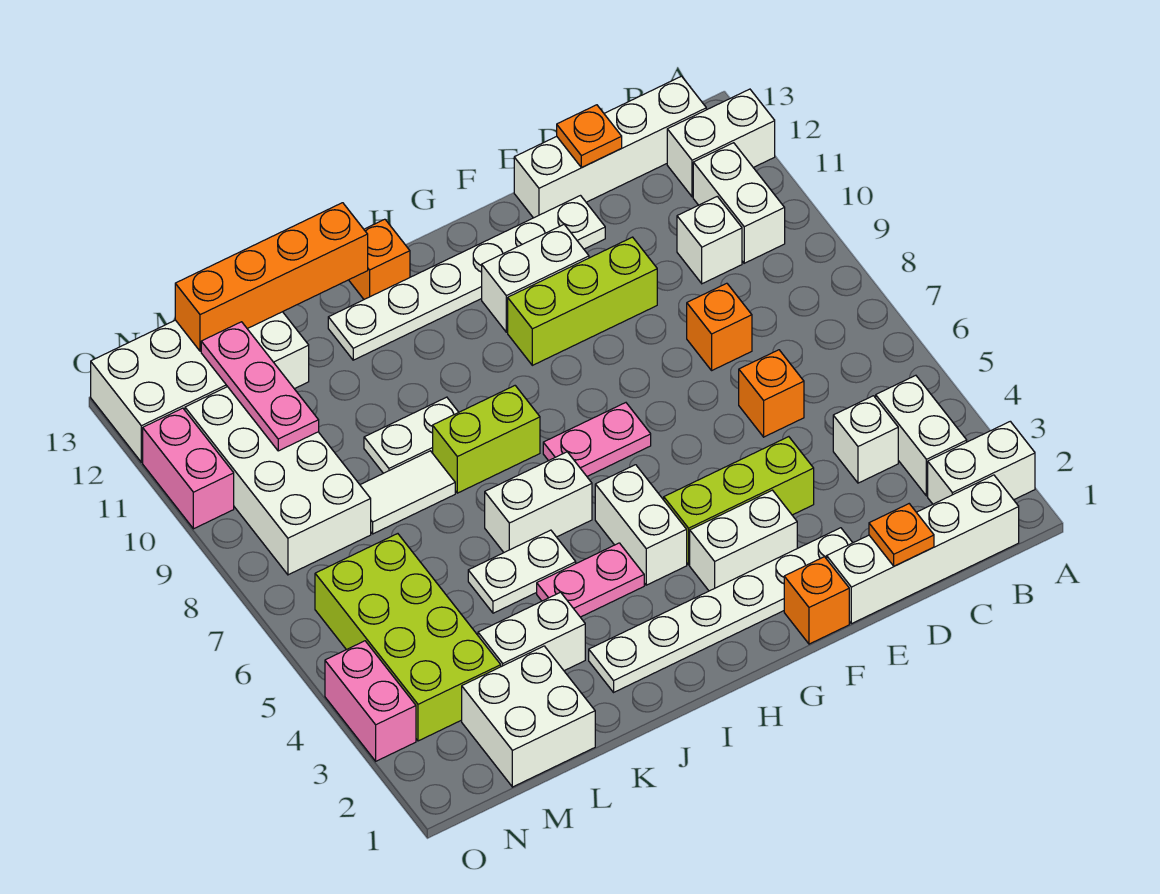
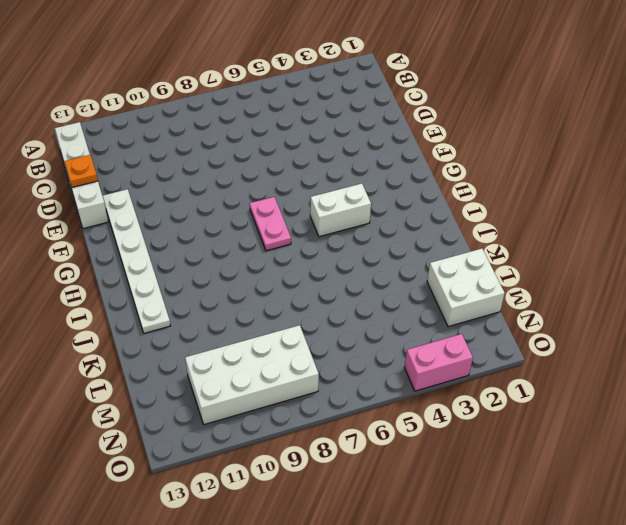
none -> white brick A2:B2 level 1
none -> white brick A12:B12 level 1
none -> white brick B1:E1 level 1
none -> white brick B3:B4 level 1

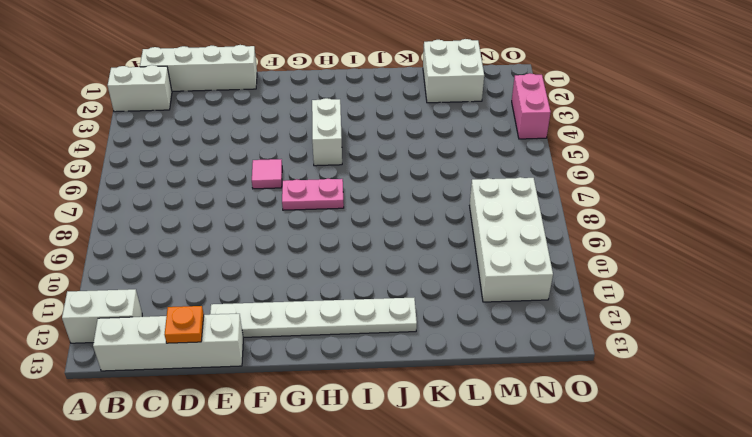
pink tile F6 level 1 -> none
none -> white brick B3:B4 level 1
none -> white brick B10:B11 level 1
none -> white brick C4 level 1
none -> white brick C10 level 1

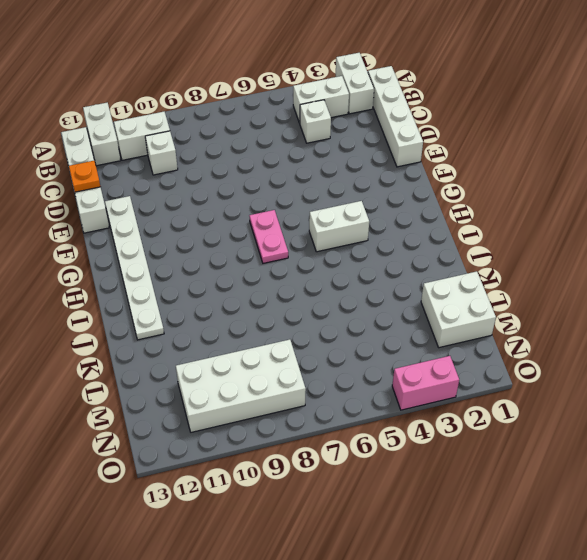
none -> orange brick D6 level 1
none -> orange brick D8 level 1
none -> white plate E2:J2 level 1
none -> lime brick E4:G4 level 1

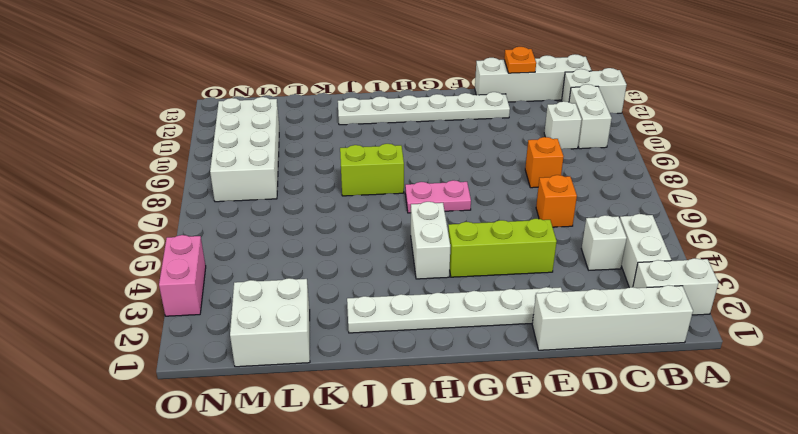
none -> lime brick E10:G10 level 1
none -> orange brick F1 level 1
none -> white brick F3:G3 level 1
none -> white brick F11:G11 level 1

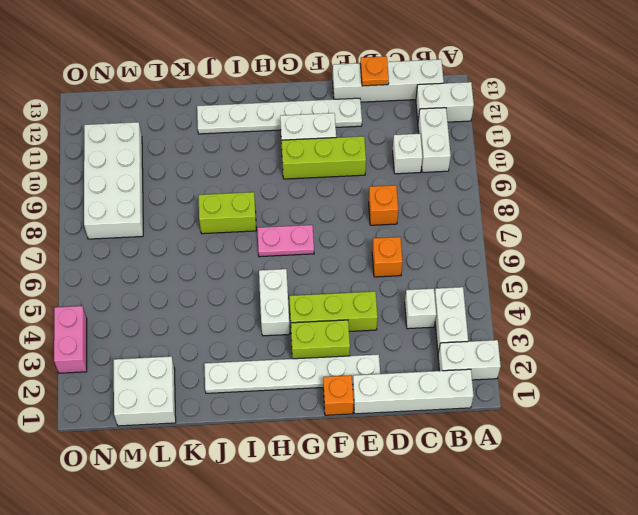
lime brick F3:G3 level 1 -> white brick F3:G3 level 1
none -> pink plate I4:J4 level 1
none -> white brick I6:J6 level 1
none -> orange brick I13 level 1
none -> white plate J5:K5 level 1

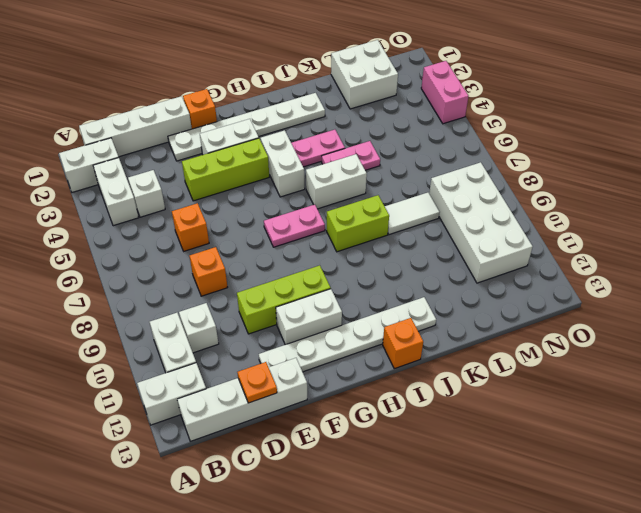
pink plate J5:K5 level 1 -> white plate J5:K5 level 1
none -> white plate J9:K9 level 1
none -> white brick K3:L3 level 1
none -> white brick L12:O13 level 1
none -> lime brick M3:N6 level 1

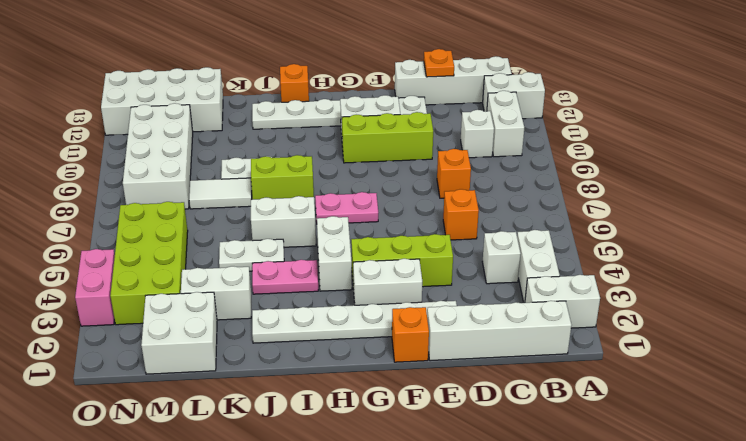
none -> pink brick O10:O11 level 1
none -> orange plate D1 level 2
none -> orange brick J13:M13 level 2
none -> pink plate M10:M12 level 2

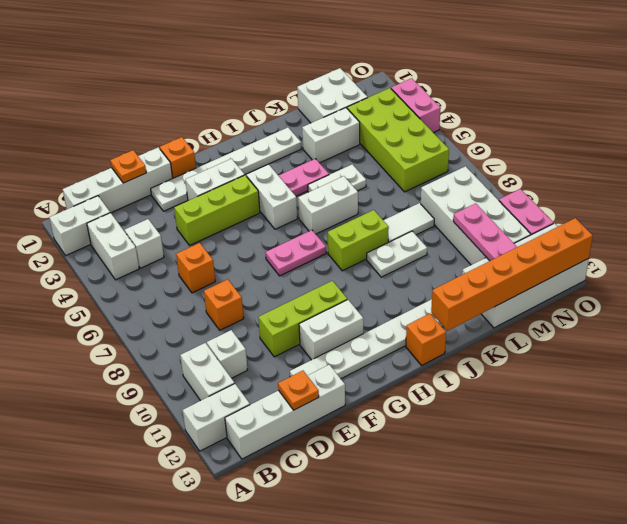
orange brick J13:O13 level 2 -> orange brick J13:M13 level 2

